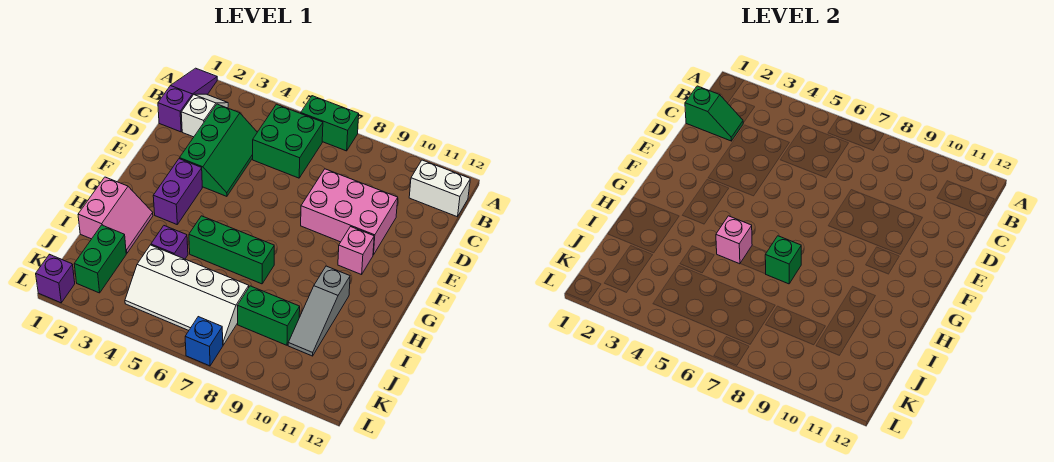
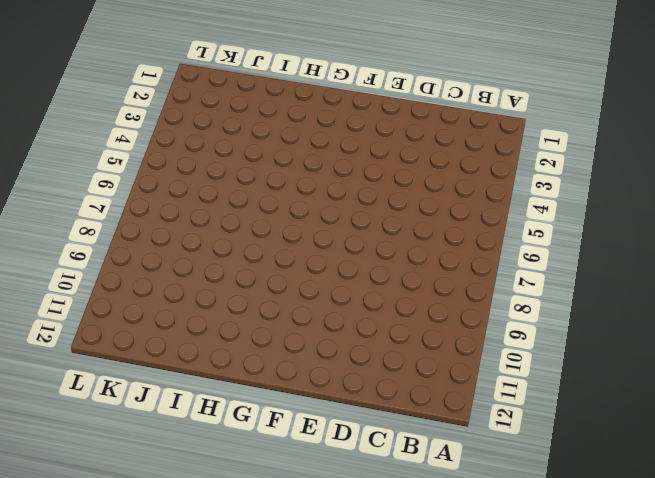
none -> purple slope A1:C1 level 1 top C
none -> green brick A6:A7 level 1
none -> white slope B2:C2 level 1 top C

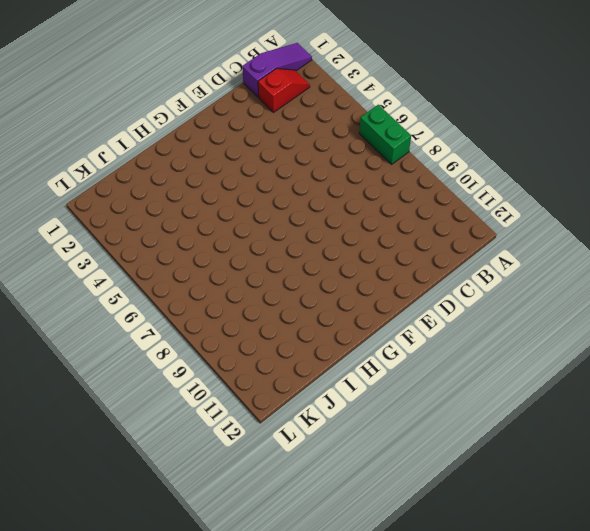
red slope B2:C2 level 1 top C -> white slope B2:C2 level 1 top C
none -> green brick B5:C6 level 1
none -> white brick B11:B12 level 1
none -> green slope C3:E4 level 1 top 3

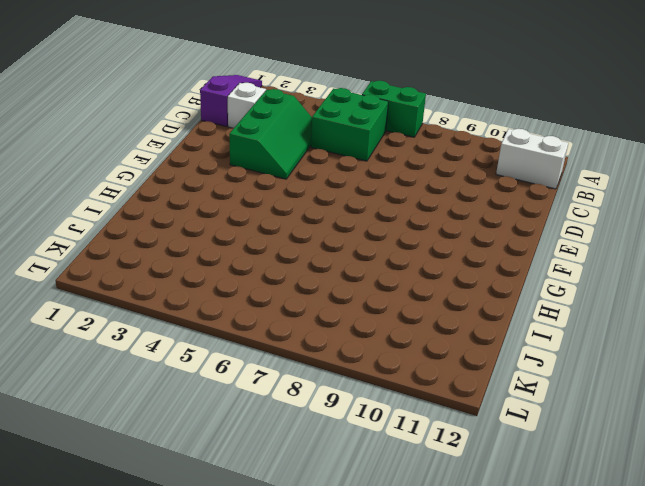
none -> pink brick D8:E10 level 1
none -> purple brick F3:G3 level 1
none -> pink brick F10 level 1

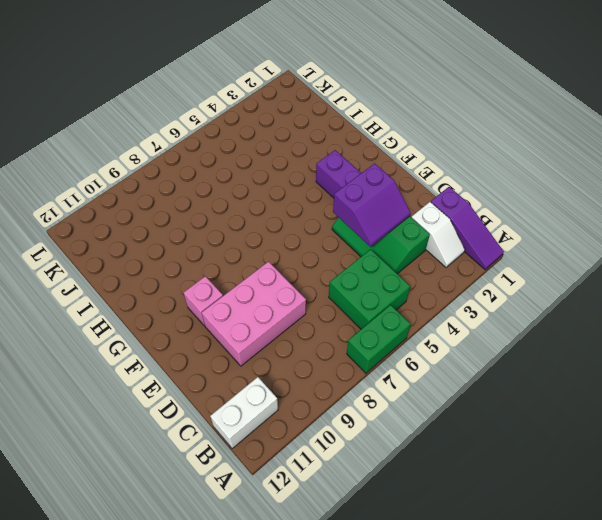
purple slope D3:E4 level 2 top E -> none
none -> pink slope H1:I2 level 1 top 1
none -> green brick H5:H7 level 1
none -> grey slope H10:J10 level 1 top H

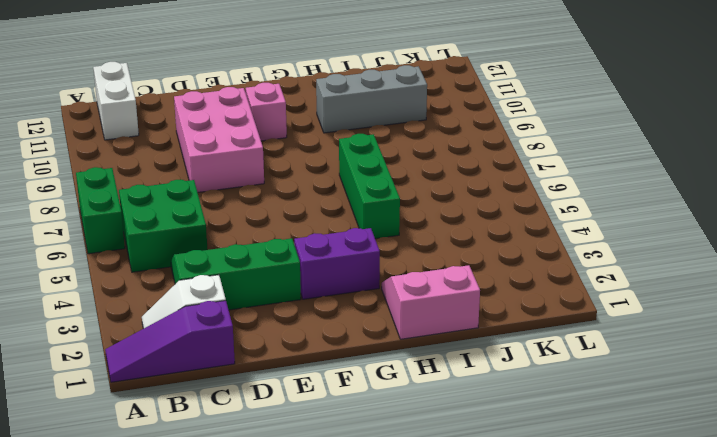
grey brick H10:J10 level 1 -> grey slope H10:J10 level 1 top H
none -> purple brick I4 level 1
none -> green brick J2:K2 level 1
none -> white slope J4:K7 level 1 top J

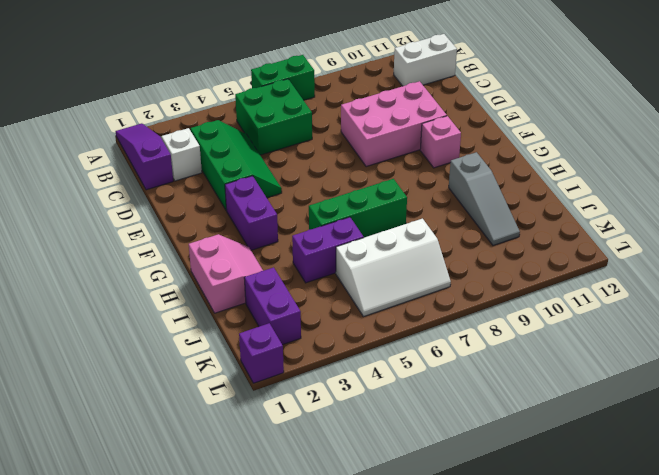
purple brick I4:I5 level 1 -> purple brick I4 level 1
purple brick J2:K2 level 1 -> green brick J2:K2 level 1
white slope J5:K7 level 1 top J -> white slope J4:K7 level 1 top J
none -> green brick J8:J9 level 1
none -> blue brick L7 level 1
none -> green slope C1:C2 level 2 top 1

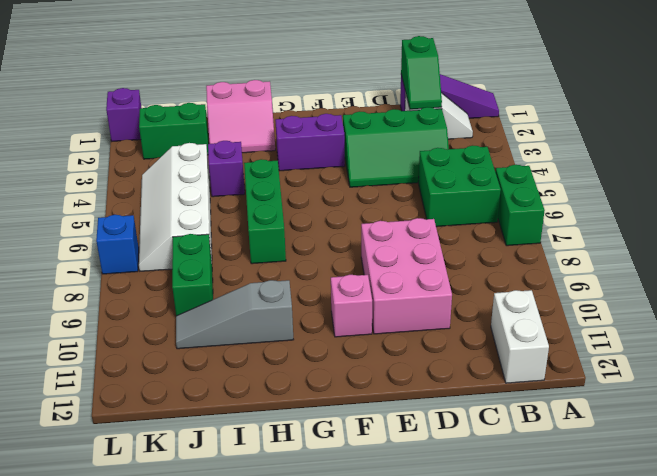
none -> pink brick H5 level 2
none -> green brick H7 level 2

